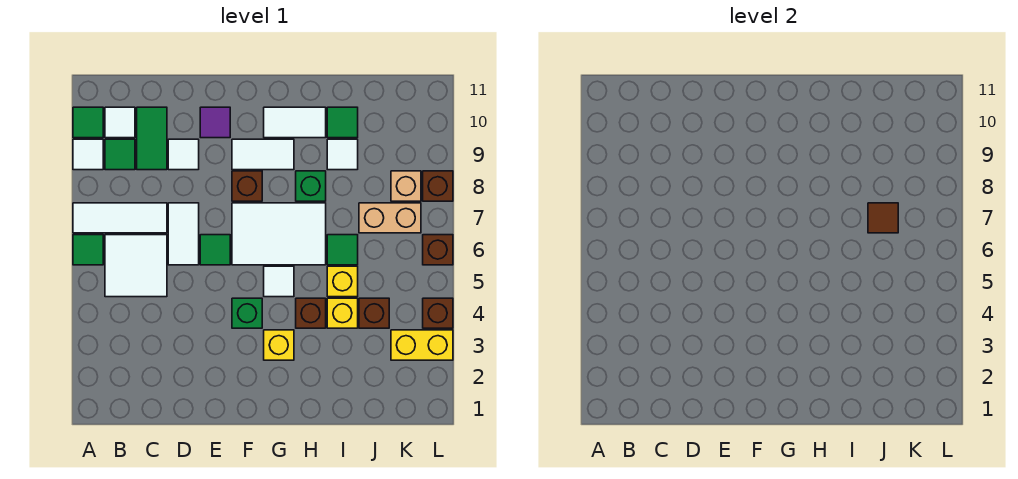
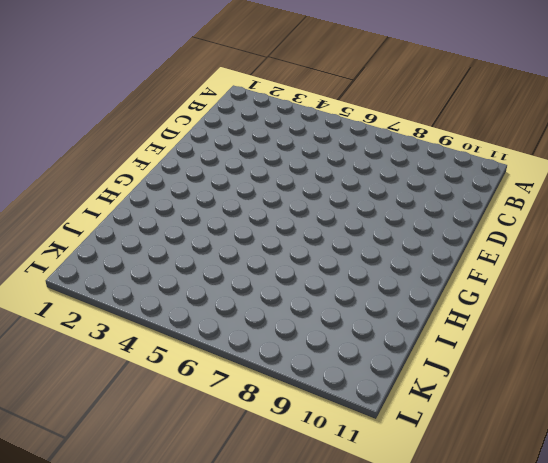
none -> green tile A6 level 1
none -> white tile A7:C7 level 1
none -> white tile A9 level 1
none -> green tile A10 level 1

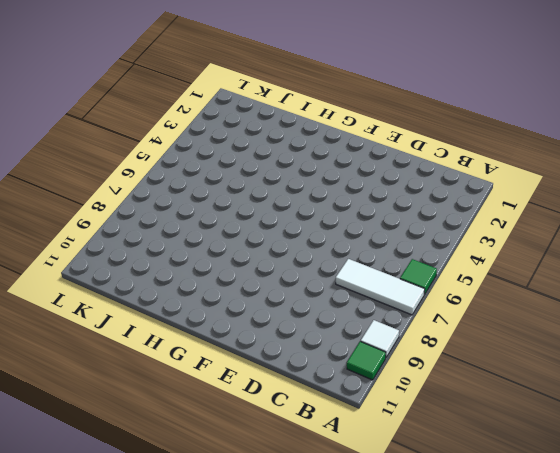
none -> white tile B5:C6 level 1
none -> green tile B9 level 1
none -> white tile B10 level 1
none -> green tile C9:C10 level 1

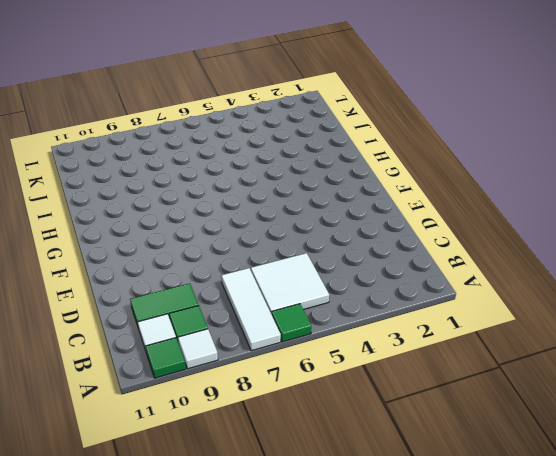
none -> white tile D6:D7 level 1
none -> white tile D9 level 1
none -> green tile E6 level 1
none -> purple tile E10 level 1

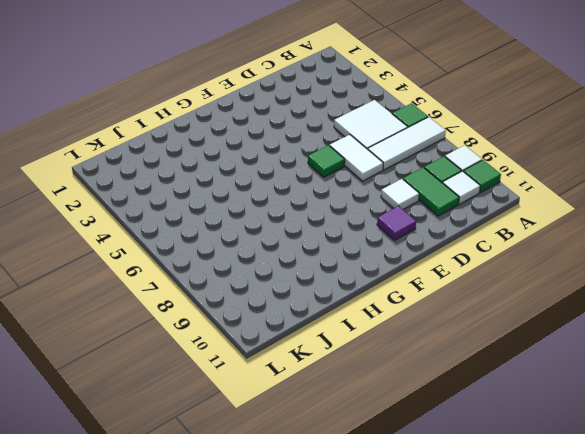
none -> green brick F4 level 1
none -> white tile F6:H7 level 1
none -> brown brick F8 level 1
none -> white tile F9:G9 level 1

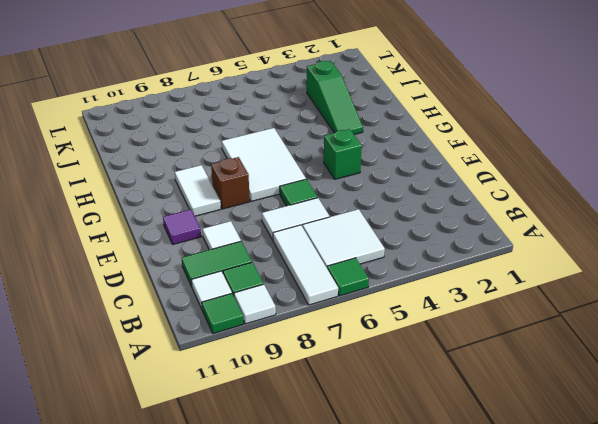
green slope H3:J3 level 1 top J -> none
none -> yellow brick G3 level 1
none -> white tile G5 level 1
none -> white tile G10:H10 level 1
none -> brown brick H4 level 1

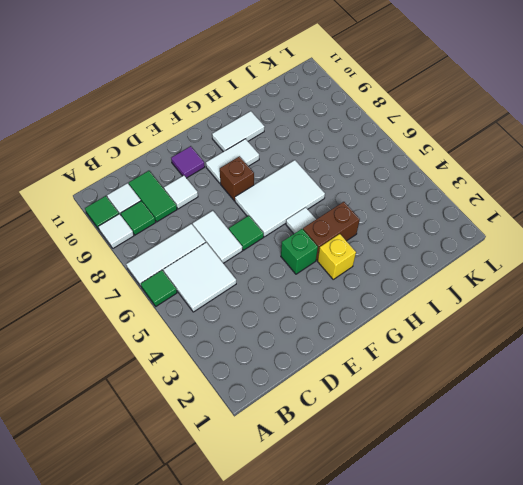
brown brick G4:H4 level 1 -> brown brick H4 level 1
none -> green brick H8 level 1
none -> yellow brick I4 level 1
none -> yellow brick I5 level 1
none -> green tile I6 level 1

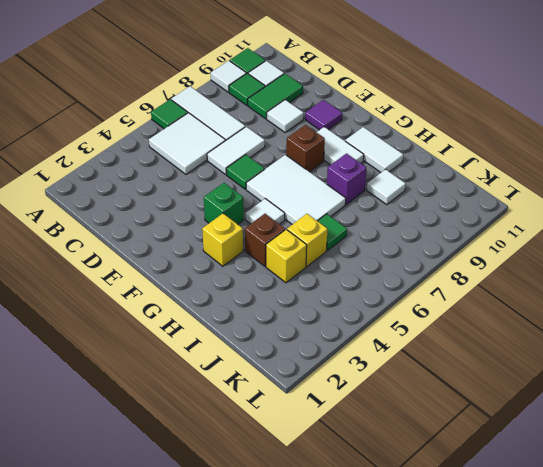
purple brick H8 level 1 -> green brick H8 level 1
none -> green tile I10 level 1
none -> brown brick J4 level 1
none -> tan brick J7:K7 level 1
none -> yellow brick K3:L3 level 1

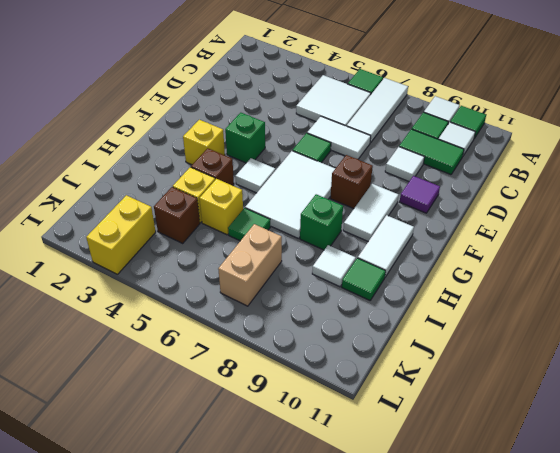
none -> tan brick K8 level 1
none -> brown brick L4 level 1
none -> brown brick L6 level 1
none -> brown brick L8 level 1

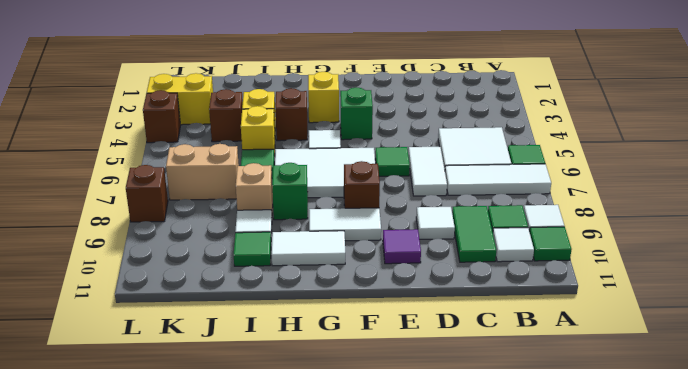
tan brick I8 level 1 -> tan brick K8 level 1
none -> brown brick L6 level 1
none -> brown tile J7 level 2

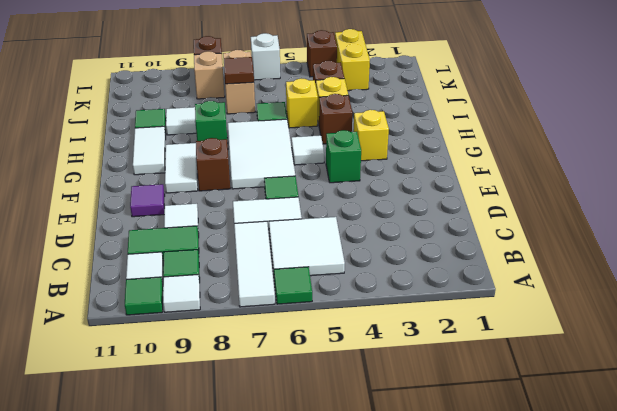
white brick L6 level 1 -> brown brick L6 level 1

